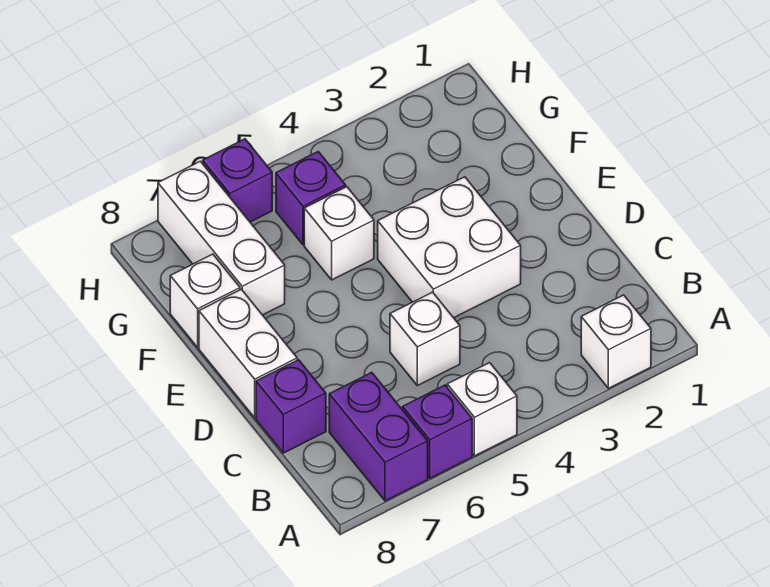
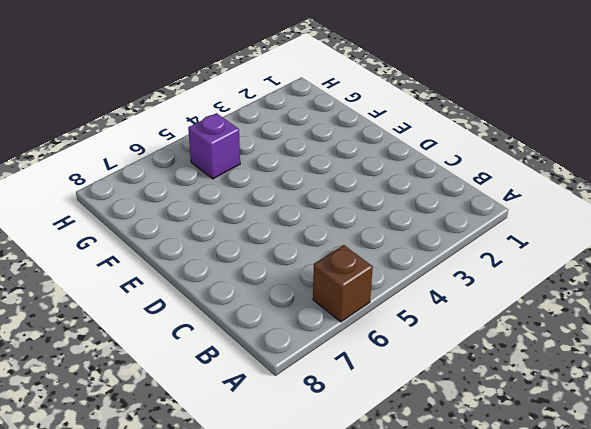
brown brick A6 level 1 -> purple brick A6 level 1
none -> white brick A2 level 1
none -> white brick A5 level 1
none -> purple brick A7:B7 level 1

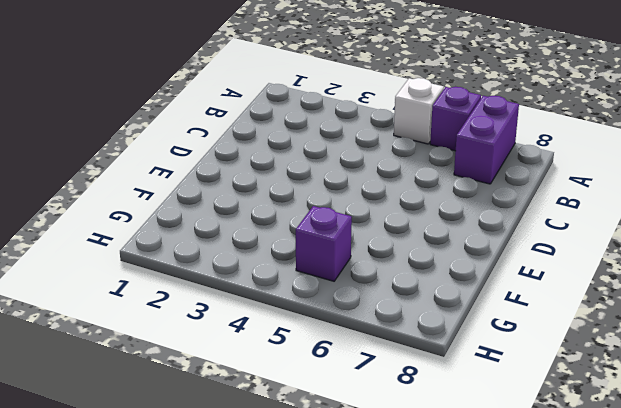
none -> white brick A2 level 1
none -> white brick C5 level 1
none -> purple brick C8 level 1

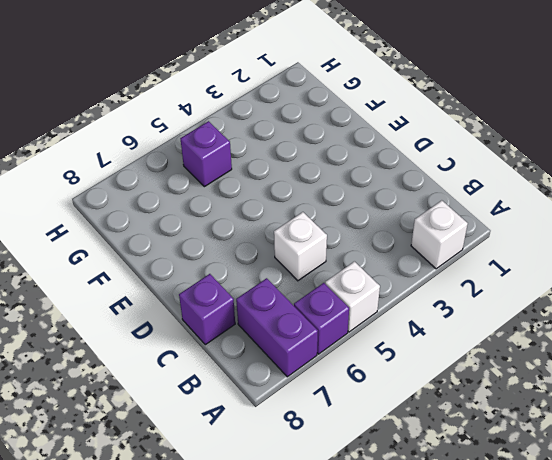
none -> white brick D3:E4 level 1
none -> white brick D8:E8 level 1
none -> white brick F5 level 1

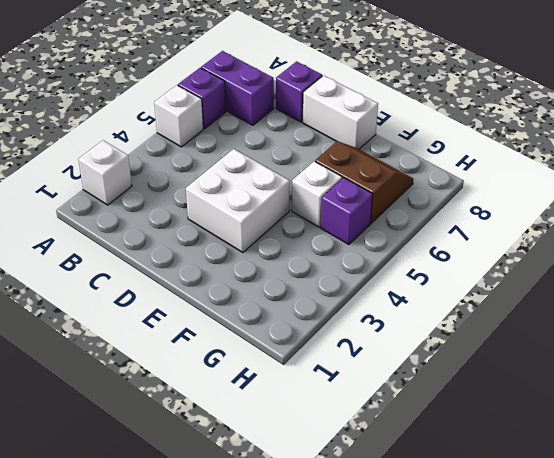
brown slope F6:G7 level 1 top 6 -> white brick F7:H7 level 1
none -> white brick C5 level 1
none -> white brick F8 level 1
none -> purple brick H6 level 1

